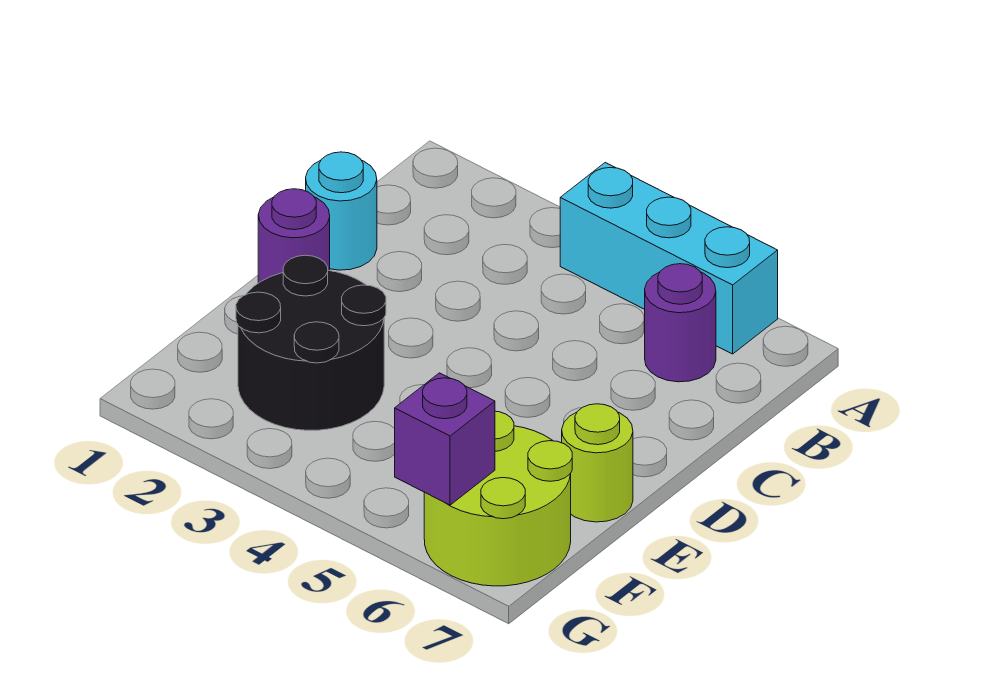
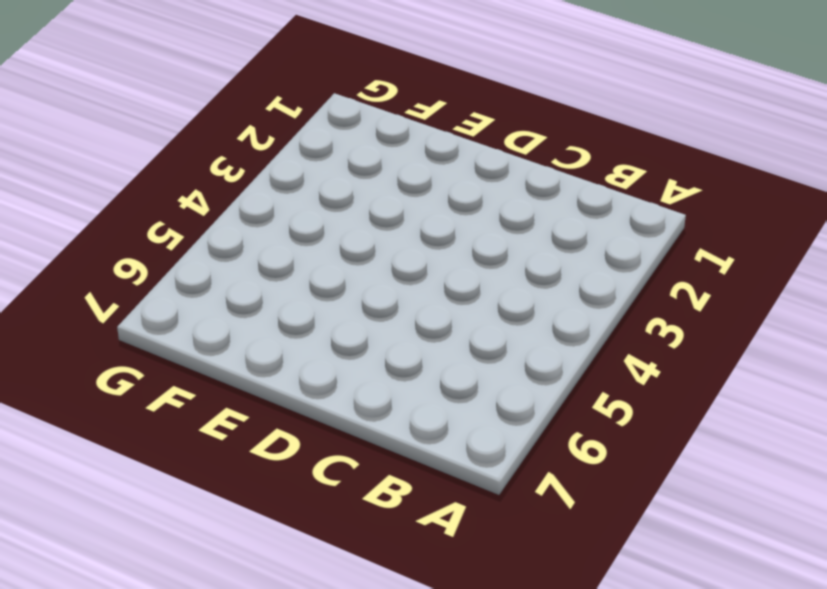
none -> cyan brick A4:A6 level 1
none -> purple round brick B6 level 1

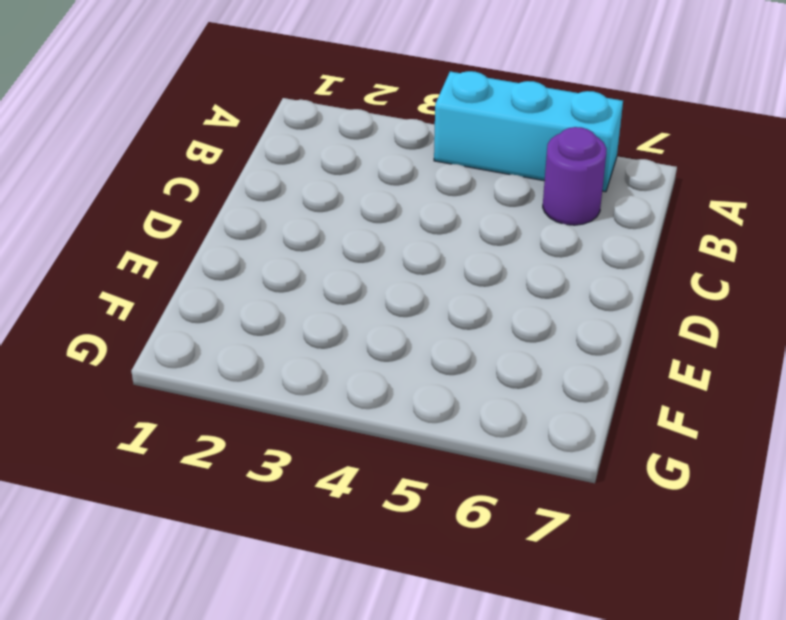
none -> cyan round brick C1 level 1
none -> purple round brick D1 level 1

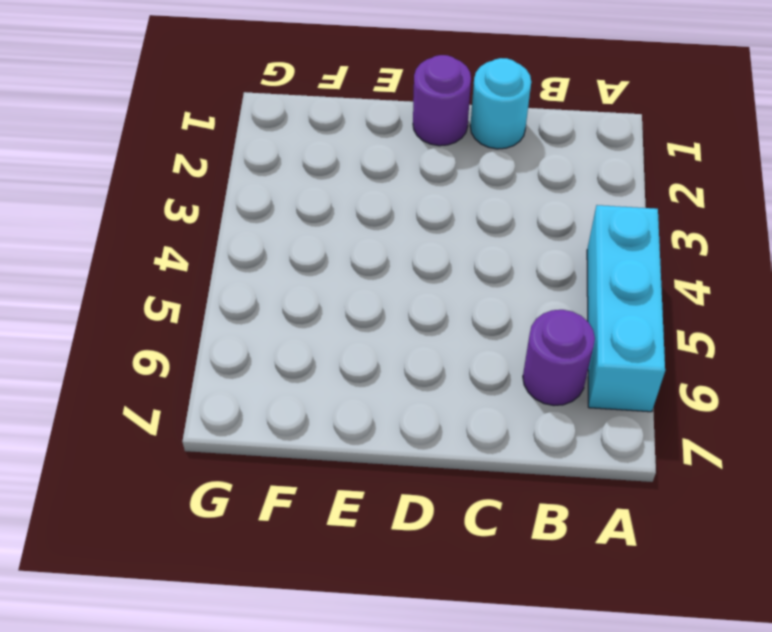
none -> black round brick E2:F3 level 1
none -> lime round brick E7 level 1

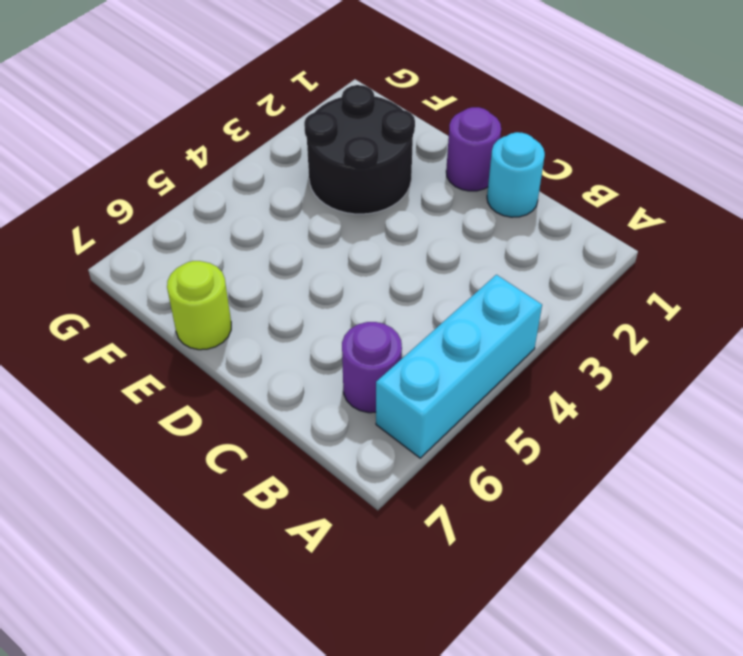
none -> lime round brick F6:G7 level 1
none -> purple brick G6 level 2

